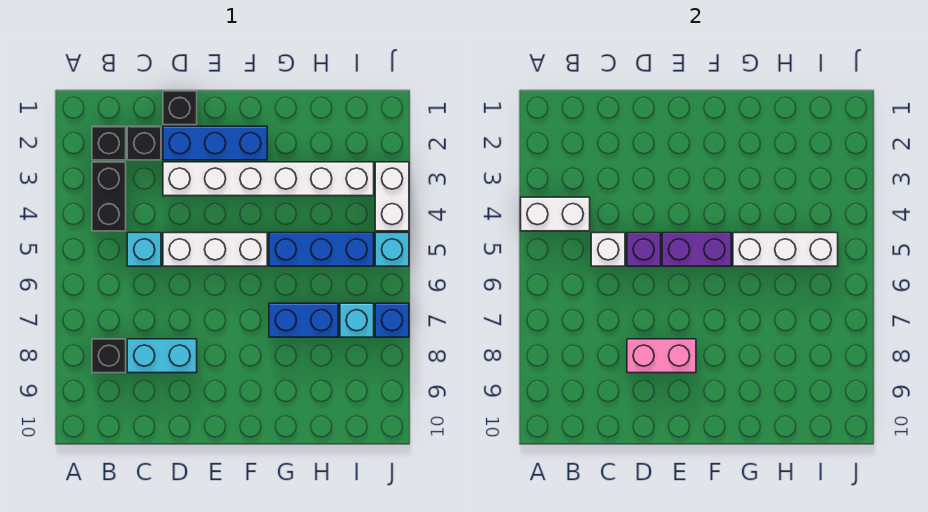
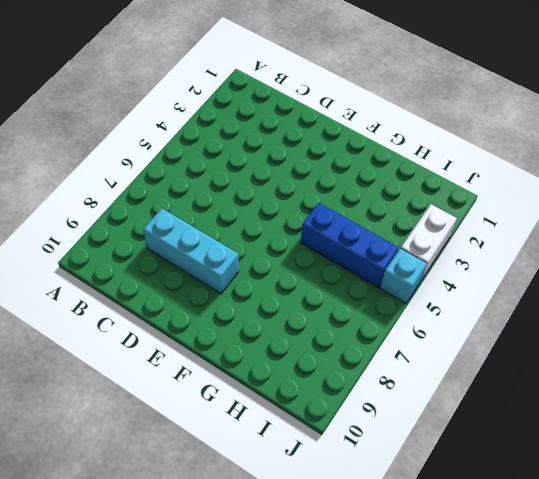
cyan brick C8:E8 level 1 -> cyan brick C8:D8 level 1
none -> black brick B2 level 1
none -> black brick B3:B4 level 1
none -> black brick B8 level 1

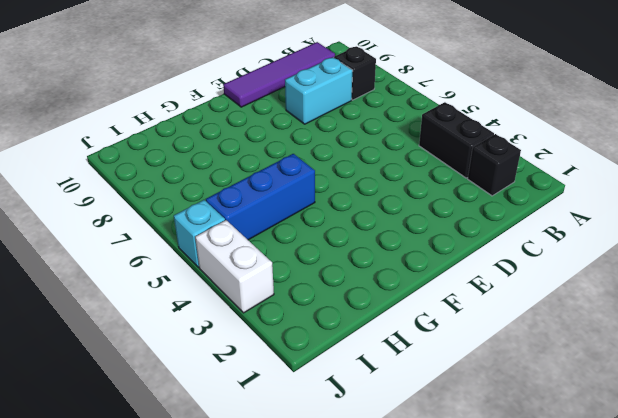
purple tile B10:E10 level 1 -> none
none -> black brick C2 level 1
none -> cyan brick C5 level 1
none -> black brick D1 level 1

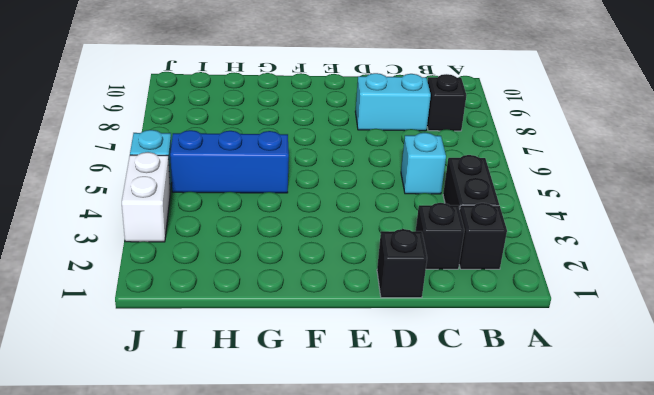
none -> blue brick D2:F2 level 1
none -> white brick D3:I3 level 1
none -> white brick D5:F5 level 1

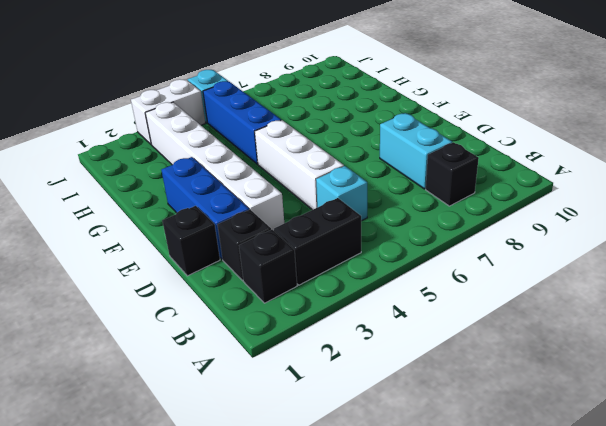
none -> blue brick G7:H7 level 1
none -> cyan brick I7 level 1
none -> blue brick J7 level 1

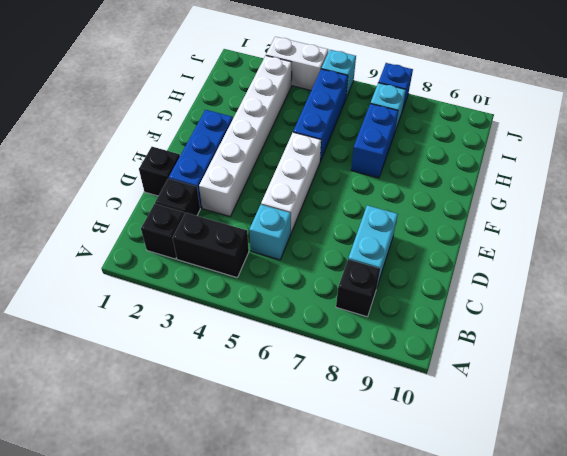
none -> white brick A4:B4 level 2
none -> white brick C5 level 2
none -> purple brick D5 level 2

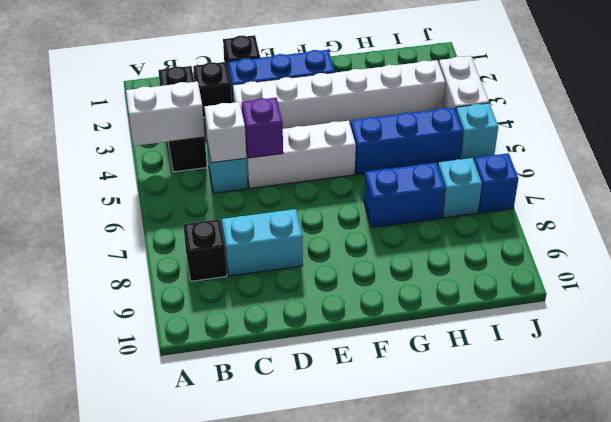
none -> pink brick D8:E8 level 2
none -> purple brick E5:F5 level 2
none -> white brick G5:I5 level 2

